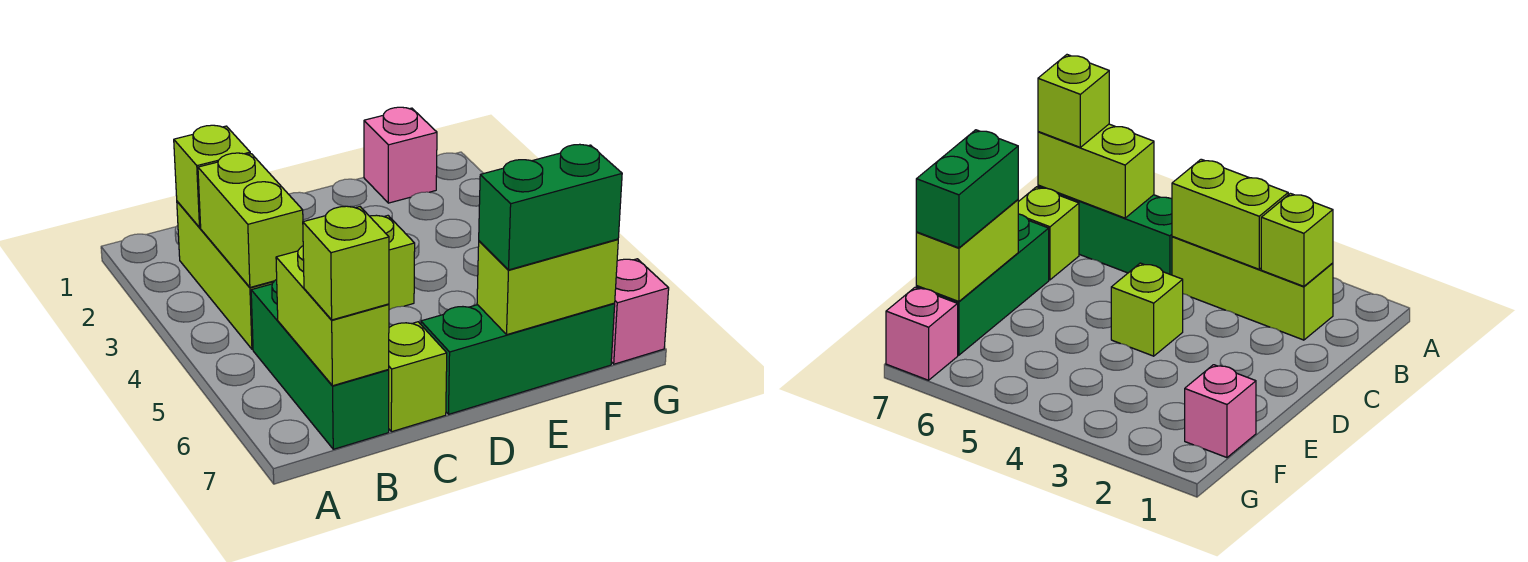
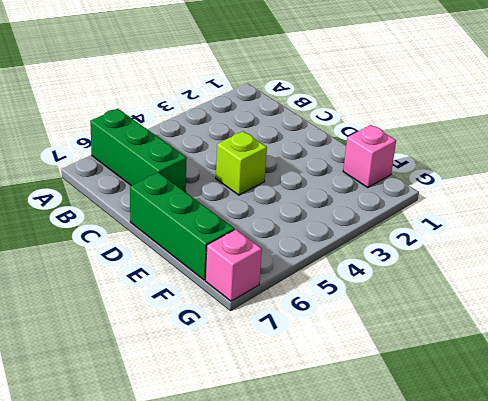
green brick A6:C6 level 1 -> green brick B5:B7 level 1
none -> lime brick B2:B4 level 1
none -> lime brick C7 level 1
none -> lime brick B2 level 2

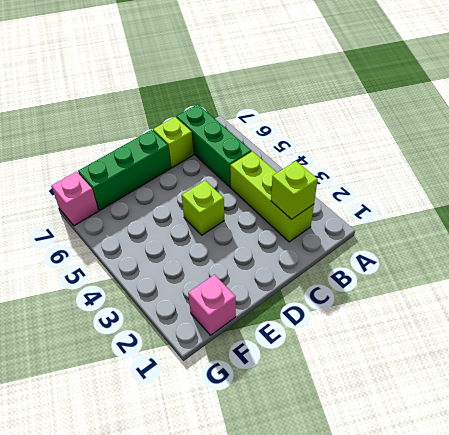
none -> lime brick B3:B4 level 2
none -> lime brick B6:B7 level 2
none -> lime brick E7:F7 level 2

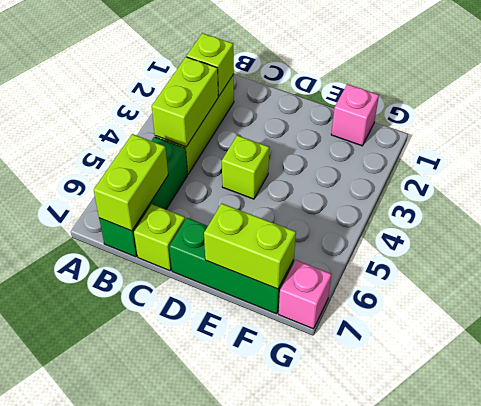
none -> lime brick B7 level 3
none -> green brick E7:F7 level 3

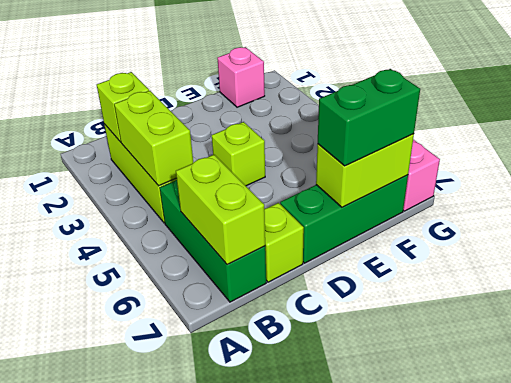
none -> lime brick B7 level 3

